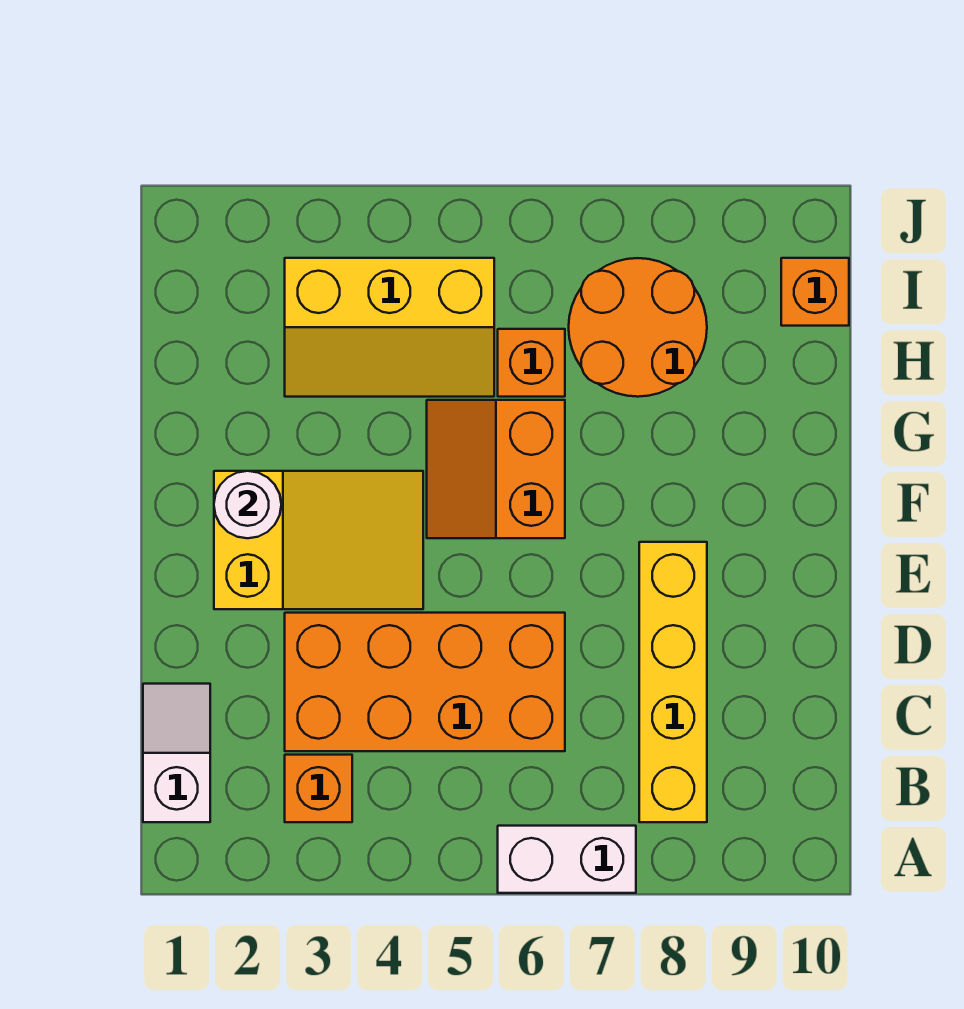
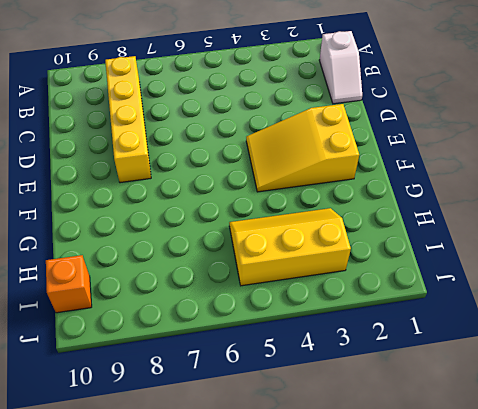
none -> white brick A6:A7 level 1
none -> orange brick B3 level 1
none -> orange brick C3:D6 level 1

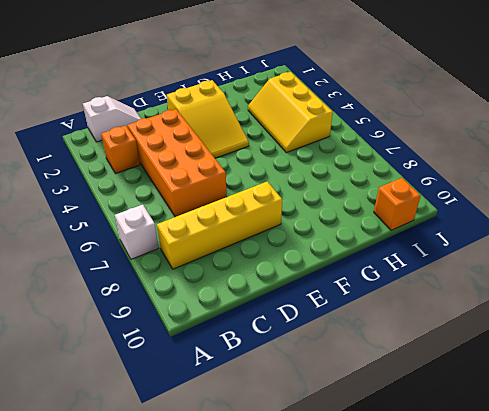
white brick A7 level 1 -> white brick A6:A7 level 1
none -> orange slope F5:G6 level 1 top 6
none -> orange brick H6 level 1
none -> orange round brick H7:I8 level 1

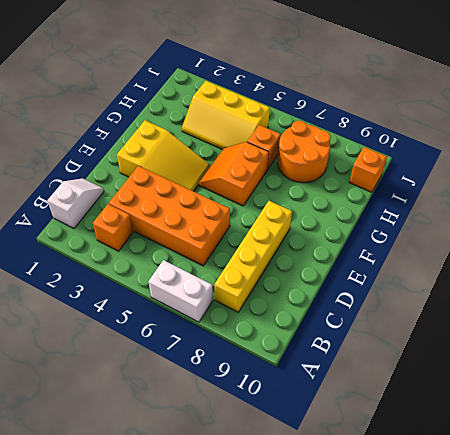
none -> white round brick F2 level 2

